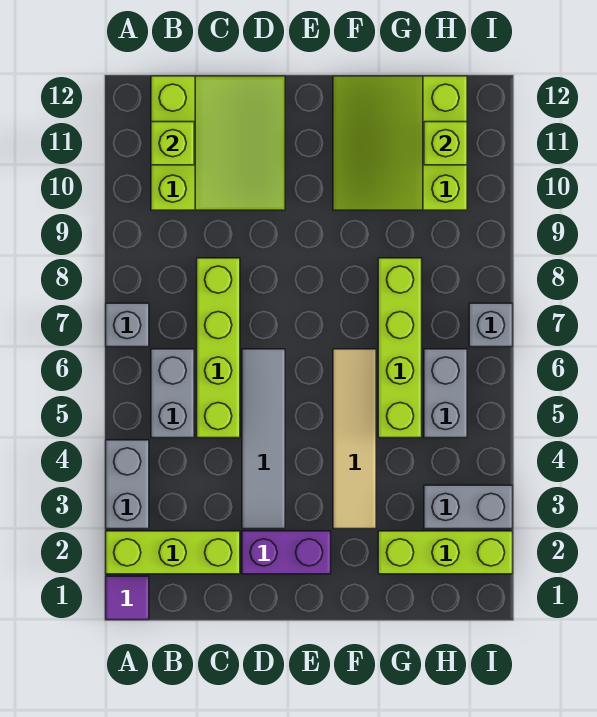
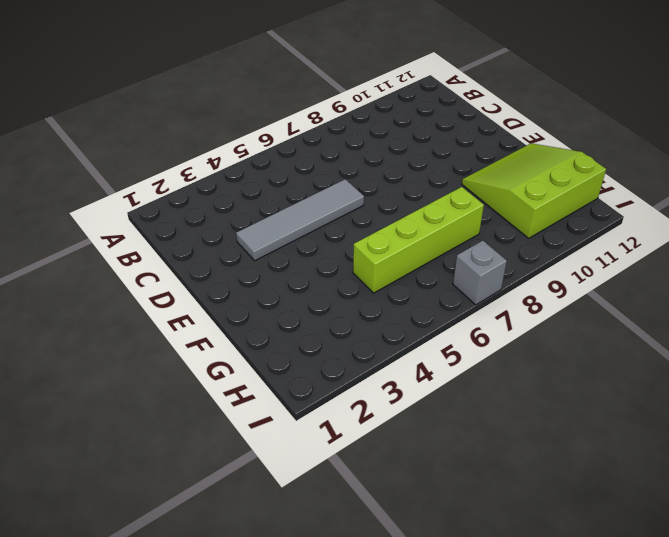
none -> purple tile A1 level 1
none -> lime brick A2:C2 level 1
none -> grey brick A3:A4 level 1

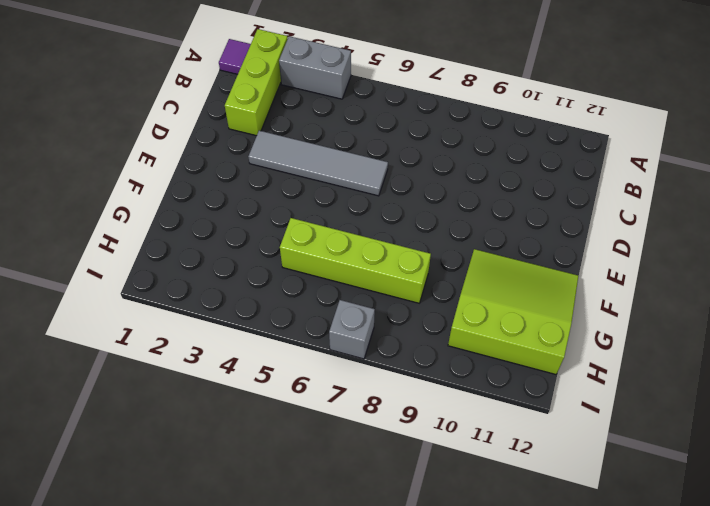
none -> grey brick A7 level 1
none -> grey brick B5:B6 level 1
none -> lime slope B10:D12 level 1 top B

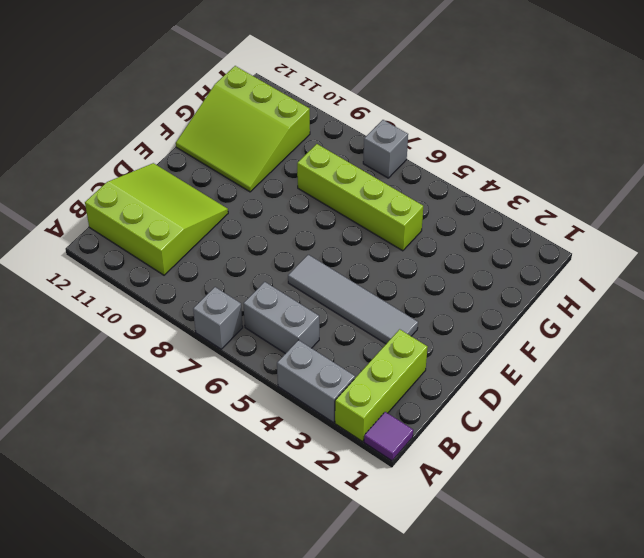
none -> lime brick C5:C8 level 1
none -> purple brick D2:E2 level 1
none -> tan tile F3:F6 level 1

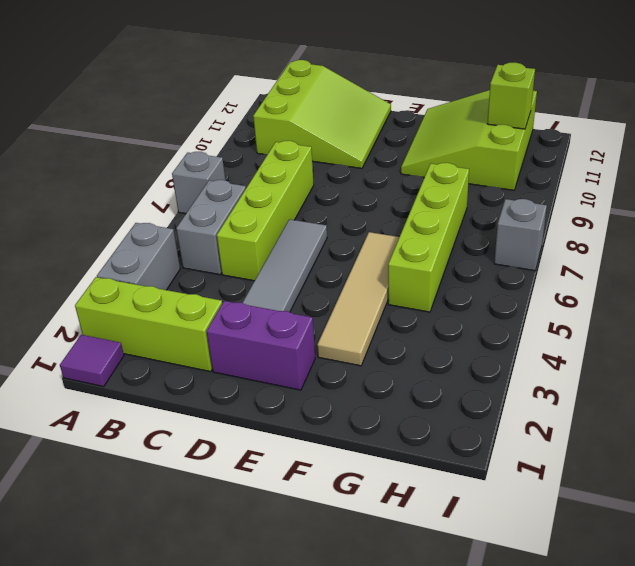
none -> lime brick G2:I2 level 1
none -> grey brick H3:I3 level 1
none -> grey brick H5:H6 level 1

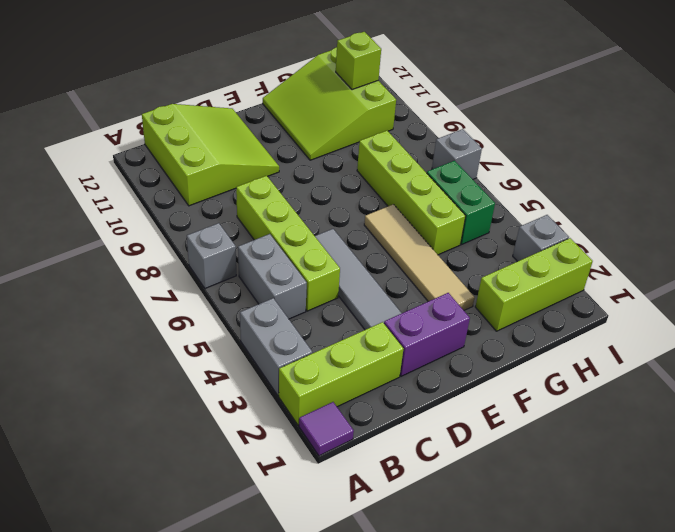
green brick H5:H6 level 1 -> grey brick H5:H6 level 1
grey brick I3 level 1 -> grey brick H3:I3 level 1
none -> lime brick B11 level 2

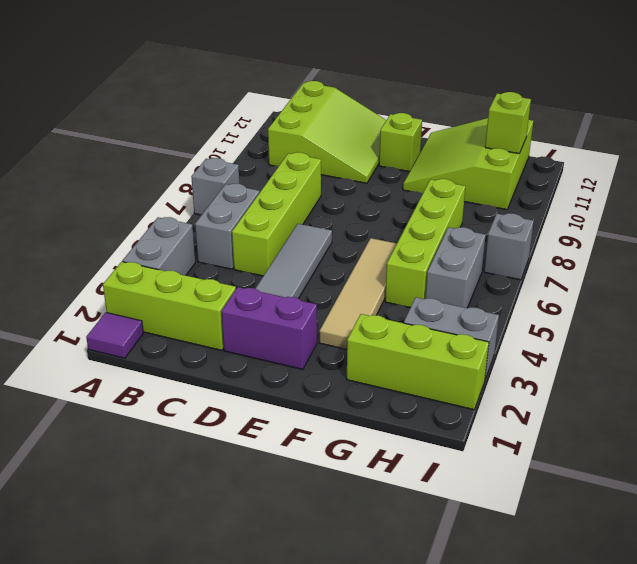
lime brick E11 level 1 -> lime brick B11 level 2

